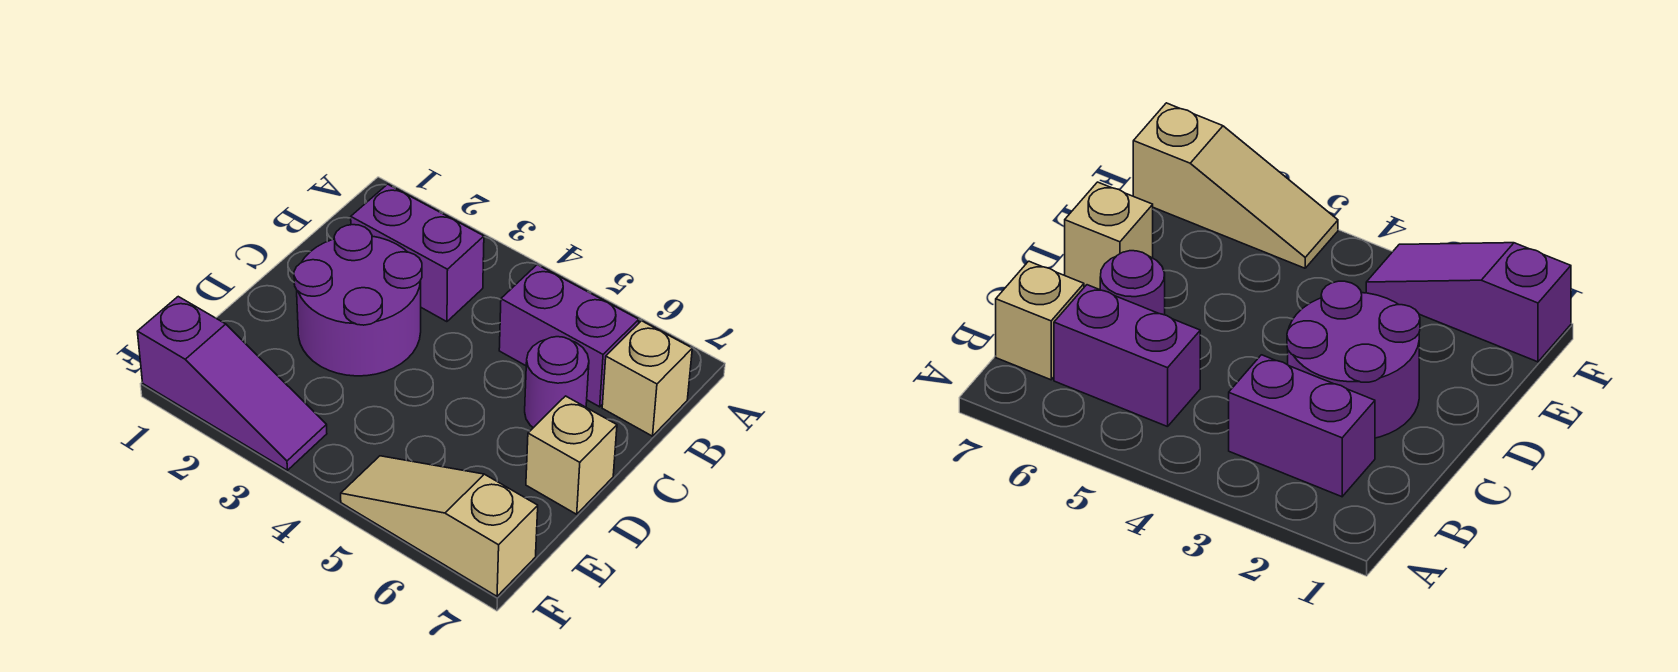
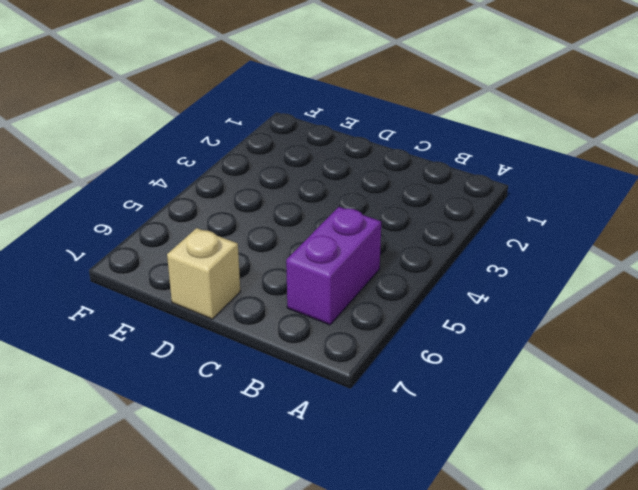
none -> purple brick B2:B3 level 1
none -> tan brick B7 level 1

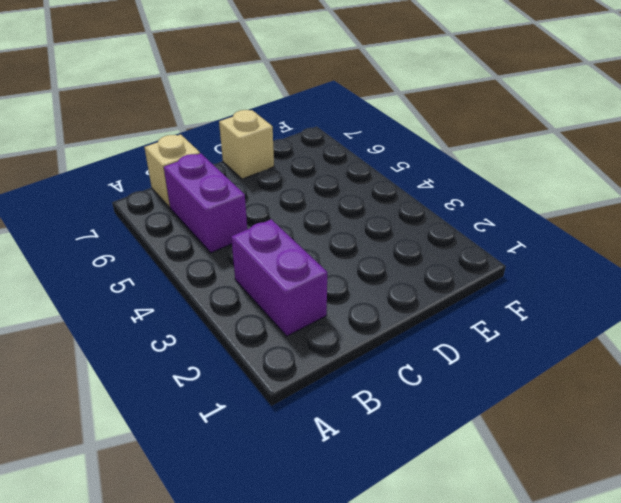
none -> purple round brick C2:D3 level 1
none -> purple round brick C6 level 1

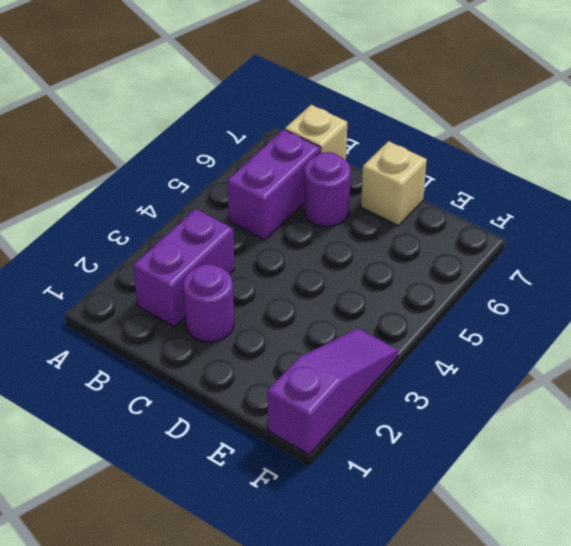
purple round brick C2 level 1 -> purple round brick C2:D3 level 1
none -> tan slope F5:F7 level 1 top 7

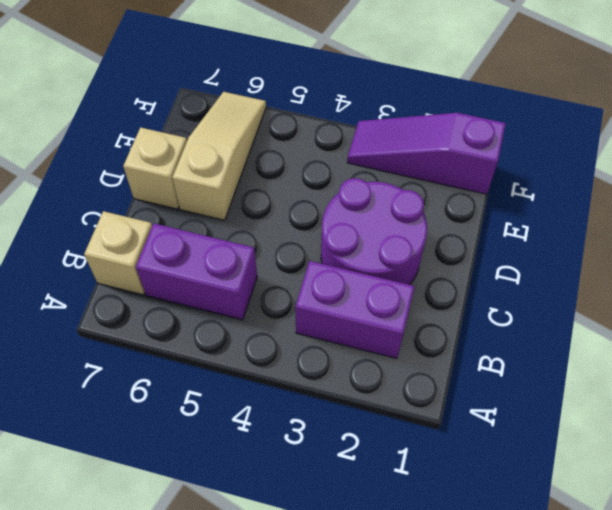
tan slope D6:F6 level 1 top D -> tan slope F5:F7 level 1 top 7
none -> purple round brick C6 level 1

